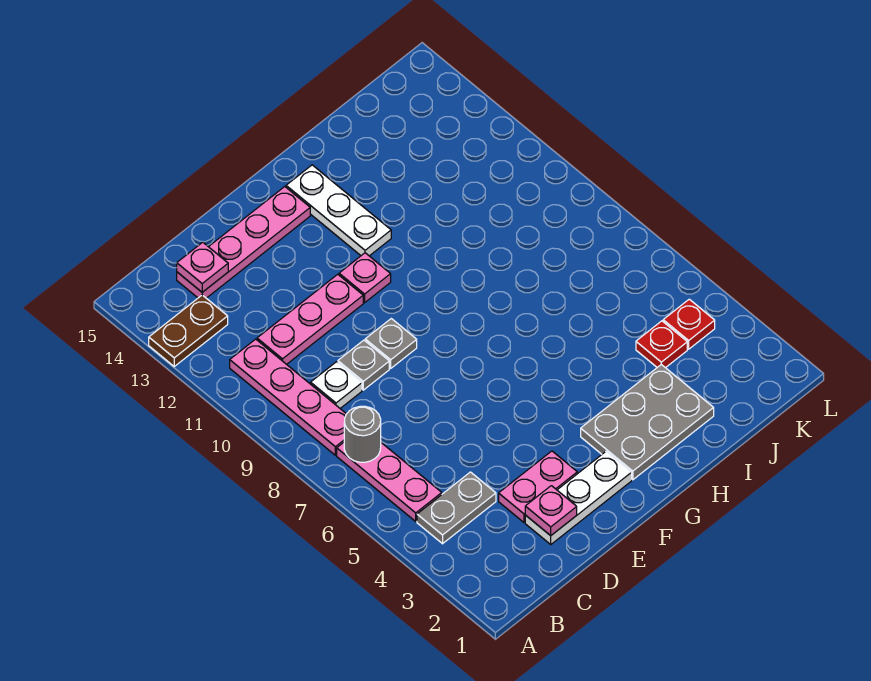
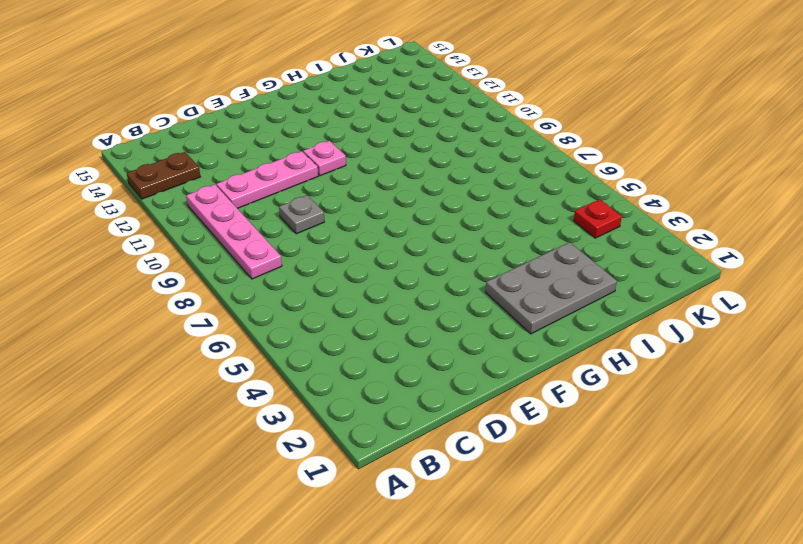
none -> grey plate B4:C4 level 1
none -> pink plate B5:B7 level 1
none -> white plate C9 level 1

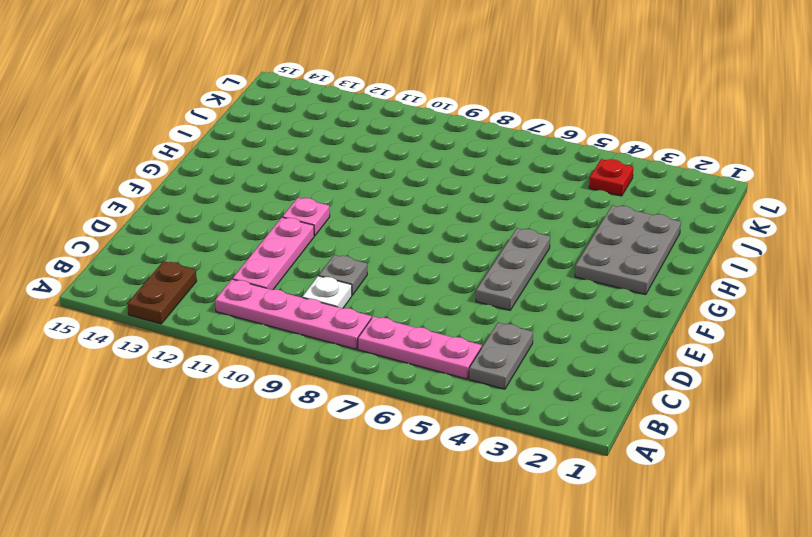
grey plate E5:G5 level 1 -> none
none -> pink plate C14:F14 level 1
none -> white plate D2:F2 level 1
none -> pink plate D3:E3 level 1

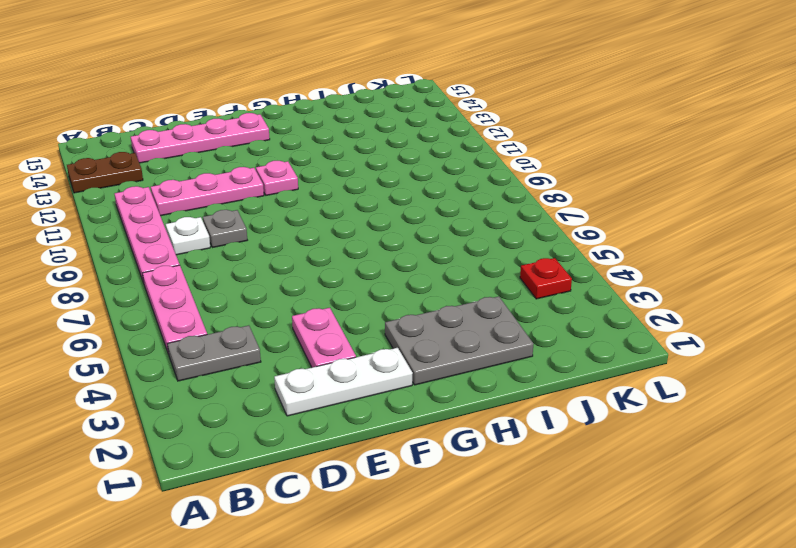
pink plate E3:E4 level 1 -> pink plate D3:E3 level 1
none -> grey plate E9 level 1
none -> white plate G12:G14 level 1
none -> red plate J4 level 1

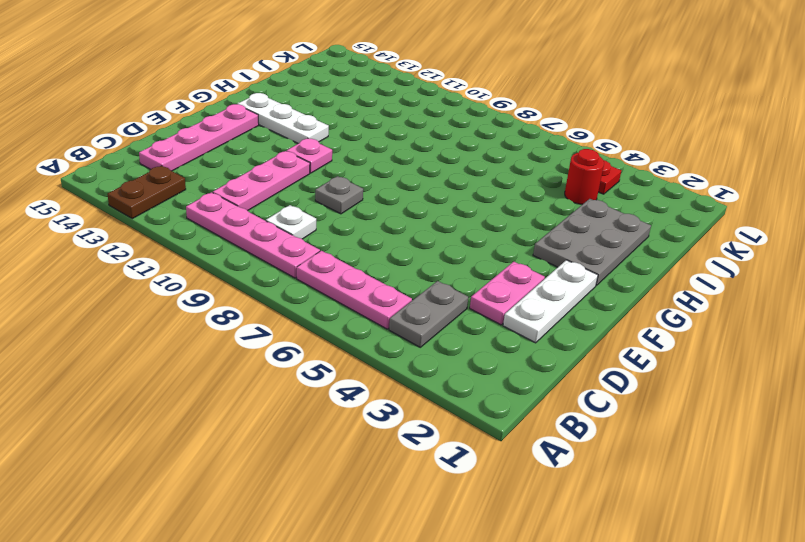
red round brick J4 level 1 -> red plate J4 level 1
none -> grey plate D9 level 1
none -> grey round brick B7 level 2
none -> pink plate C14 level 2

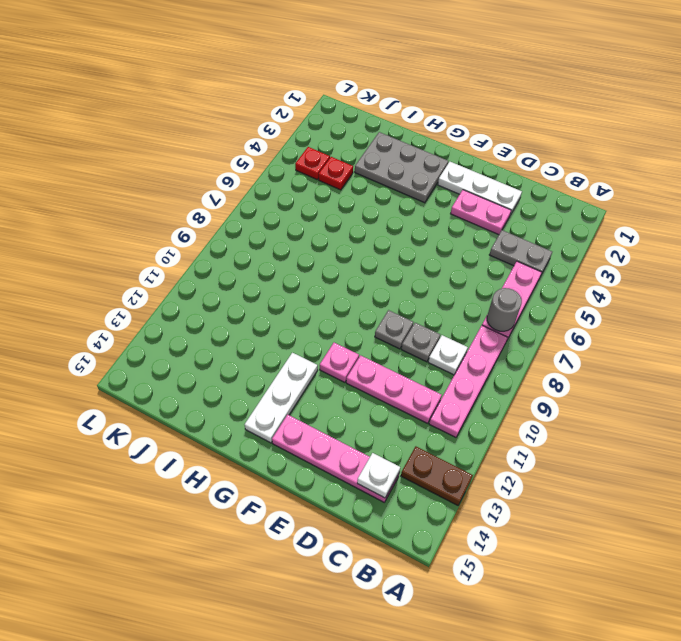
white plate C14 level 2 -> pink plate C14 level 2
none -> pink plate D2 level 2

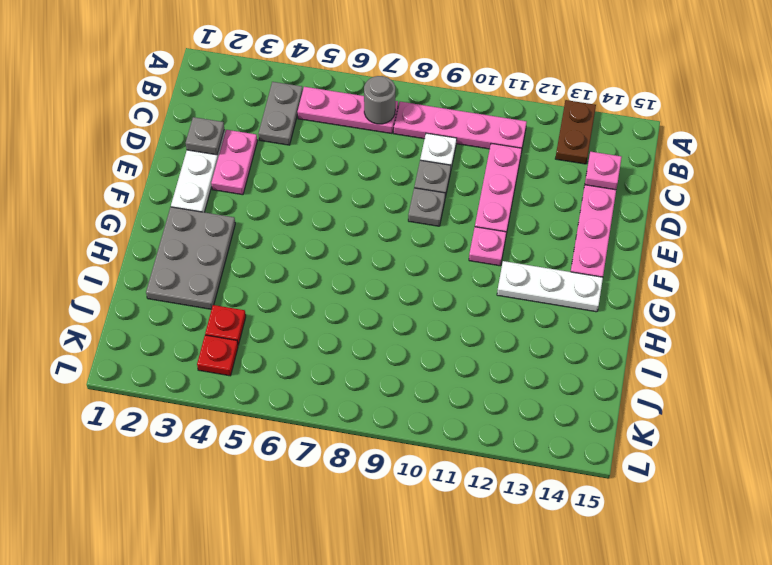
grey plate D2 level 2 -> pink plate D2 level 2

